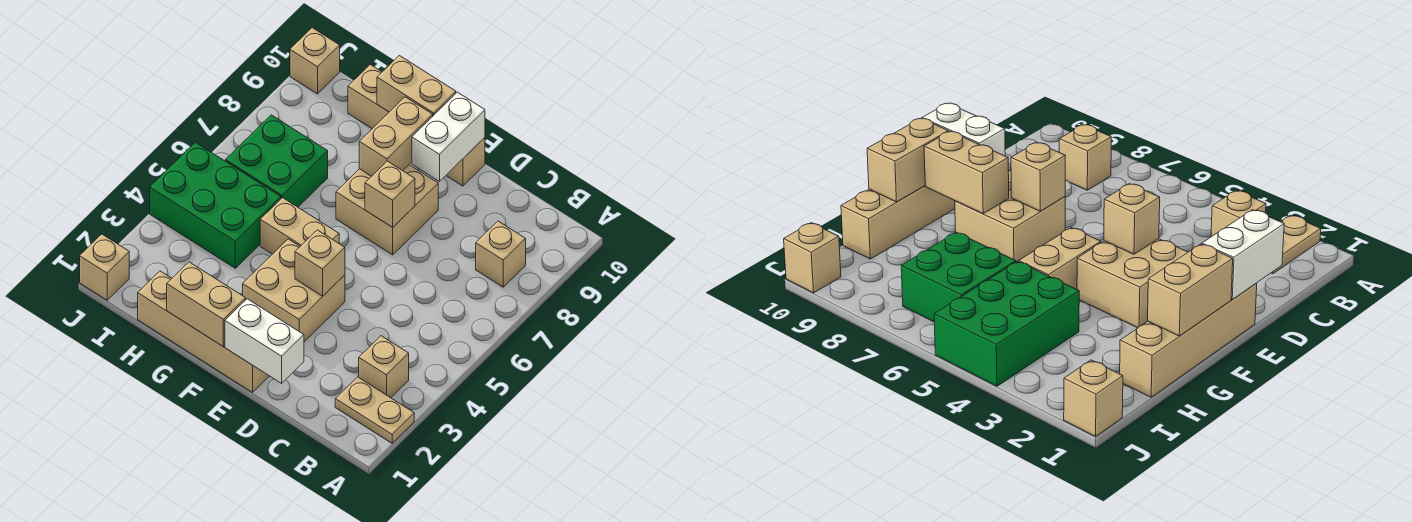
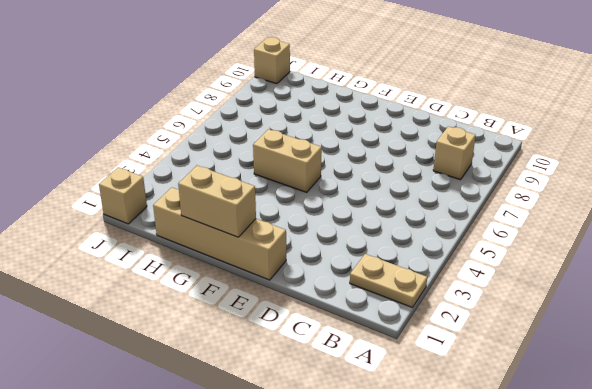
none -> tan brick B3 level 1
none -> tan brick E3:F4 level 1
none -> tan brick E7:F8 level 1

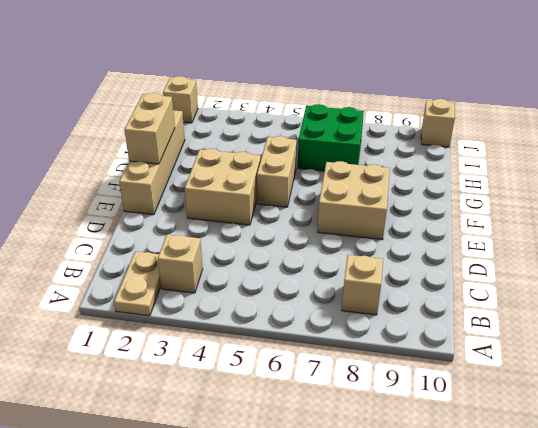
none -> tan brick E10:H10 level 1
none -> green brick H4:J5 level 1
none -> white brick D1:E1 level 2

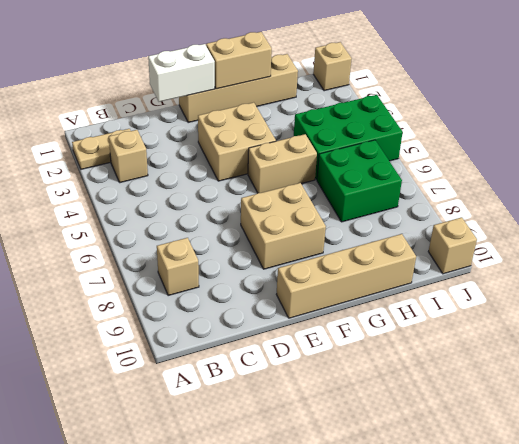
none -> tan brick E4 level 2
none -> tan brick E7 level 2
none -> white brick E9:E10 level 2

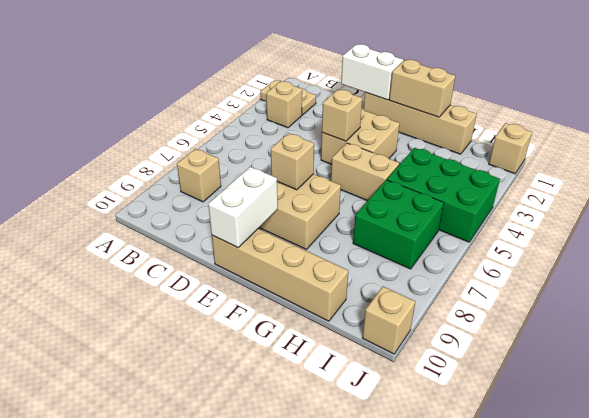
none -> tan brick F8:F9 level 2
none -> tan brick F10:G10 level 2

